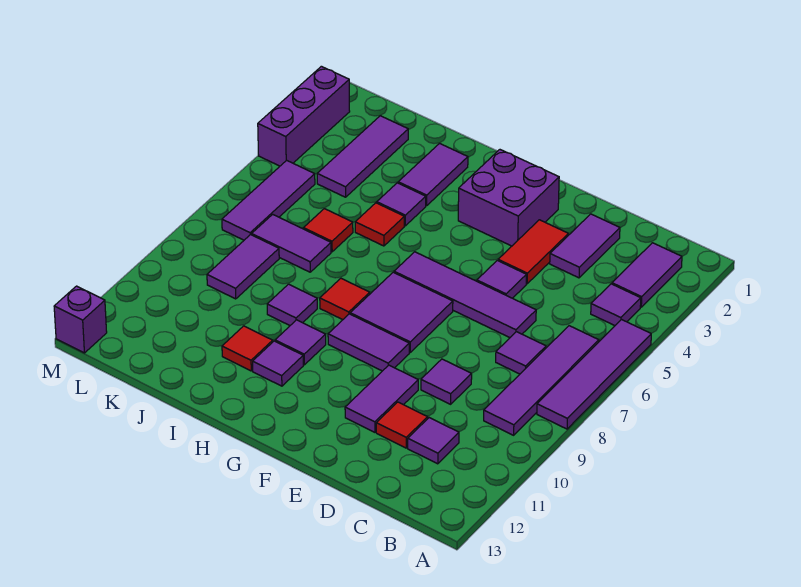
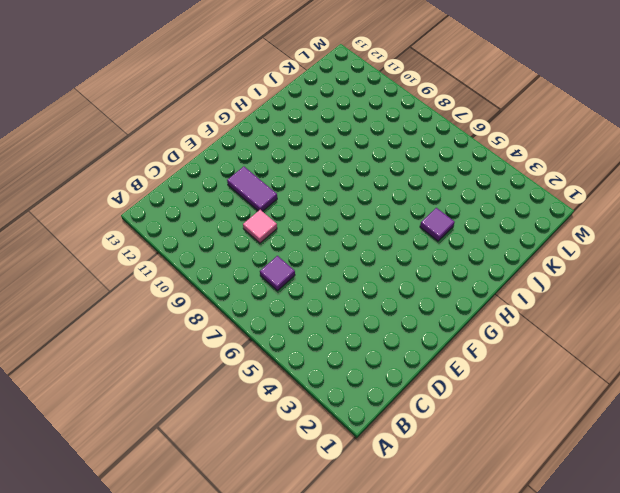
pink tile D9 level 1 -> purple tile D9 level 1
none -> purple tile A5:A8 level 1
none -> purple tile B2:B3 level 1
none -> purple tile B4 level 1
none -> purple tile B6:B9 level 1

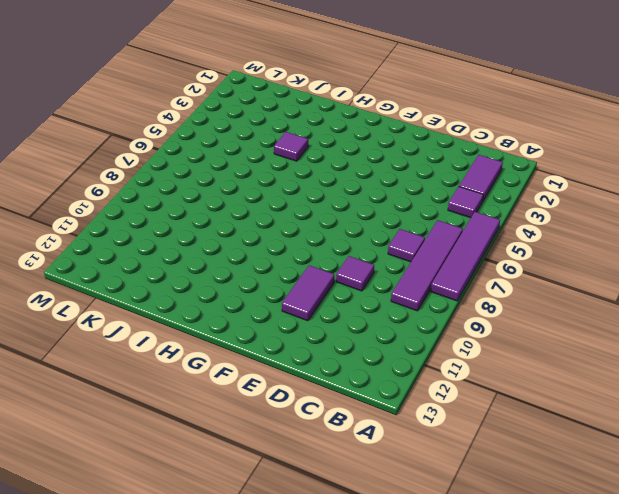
none -> purple tile C11 level 1
none -> purple tile D2:D3 level 1
none -> purple tile D6:G6 level 1
none -> red tile D11 level 1

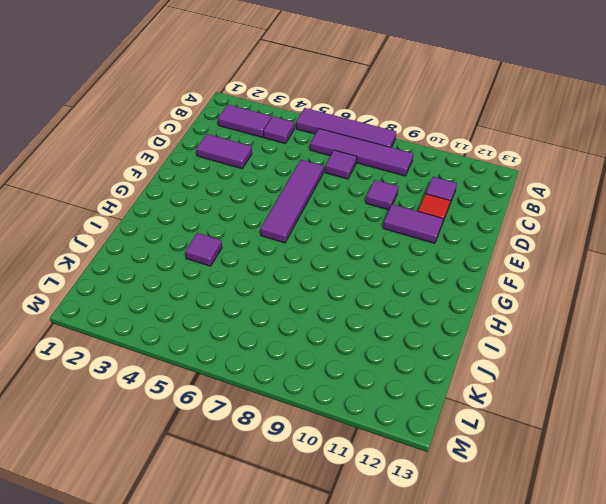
none -> red tile E3:E4 level 1
none -> purple tile E5 level 1
none -> purple brick F2:G3 level 1
none -> purple tile F7:G8 level 1

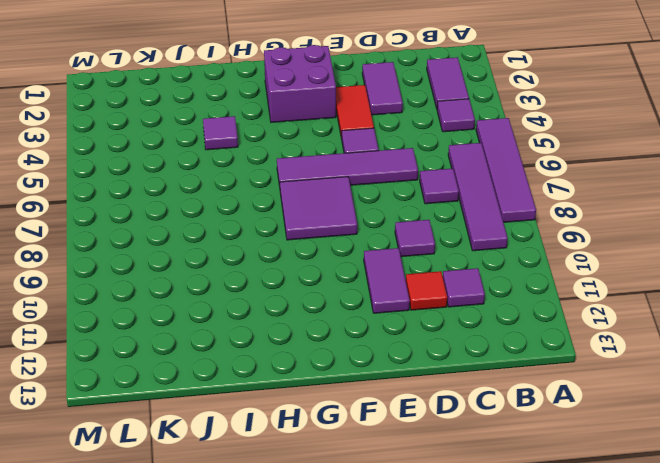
none -> purple tile F9:G9 level 1
none -> red tile H8 level 1
none -> purple tile H10 level 1
none -> purple tile H11 level 1

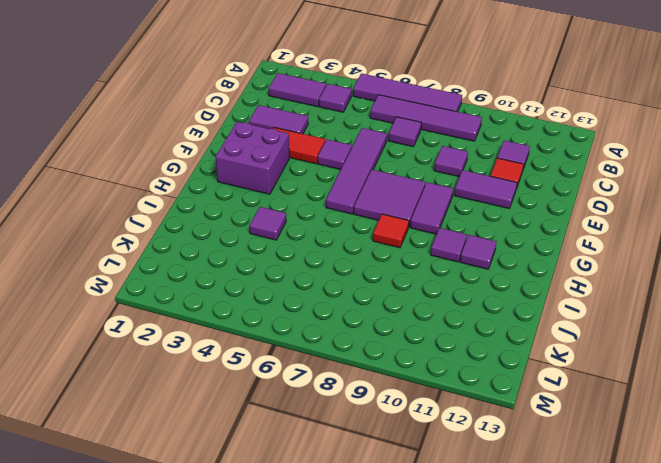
none -> purple tile I2:I3 level 1
none -> red tile I5 level 1
none -> purple tile I9 level 1
none -> red tile I11 level 1

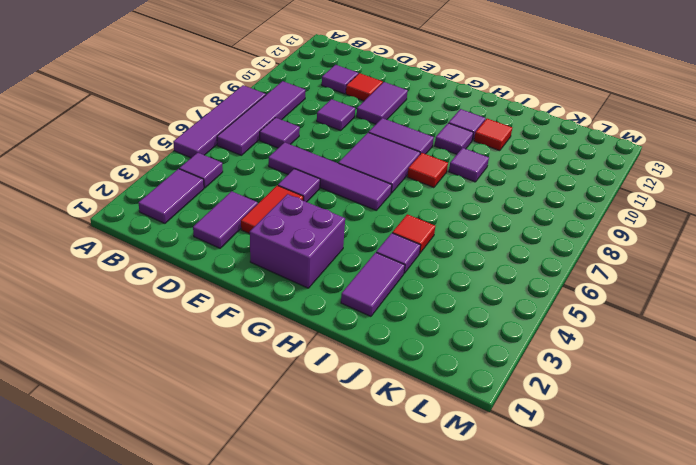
none -> red tile J6 level 1
none -> purple tile J7:K7 level 1
none -> purple tile K2:K4 level 1
none -> purple tile K8:K9 level 1

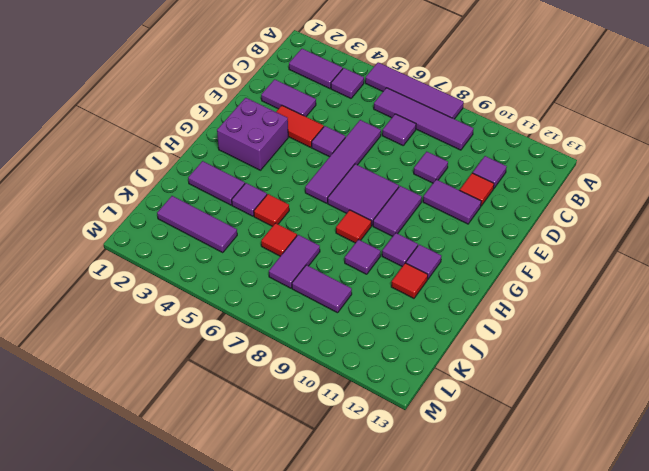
none -> purple tile L5:L7 level 1
none -> purple brick M2:M4 level 1
none -> purple brick M13 level 1

